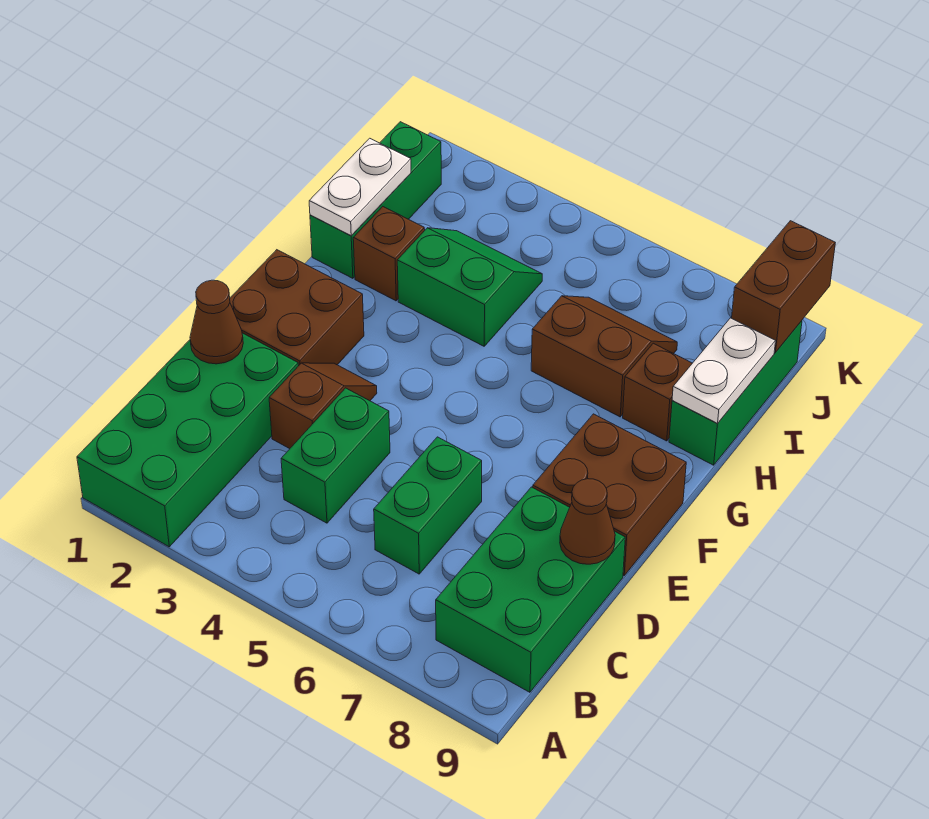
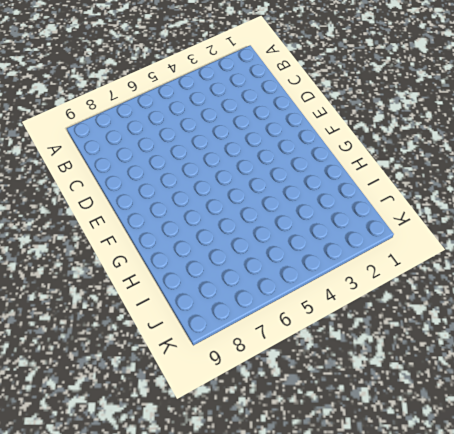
none -> green brick A1:D2 level 1
none -> green brick B8:D9 level 1
none -> green brick C4:D4 level 1

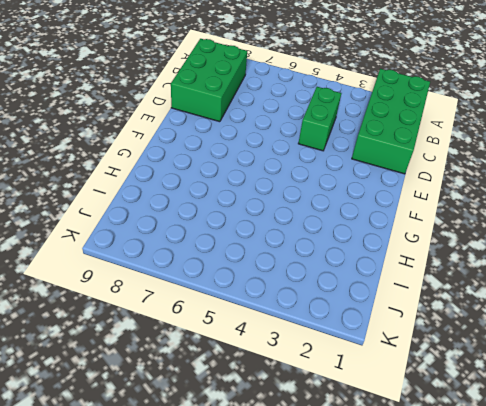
none -> green brick C6:D6 level 1
none -> brown slope D3:E3 level 1 top D
none -> brown brick E1:F2 level 1

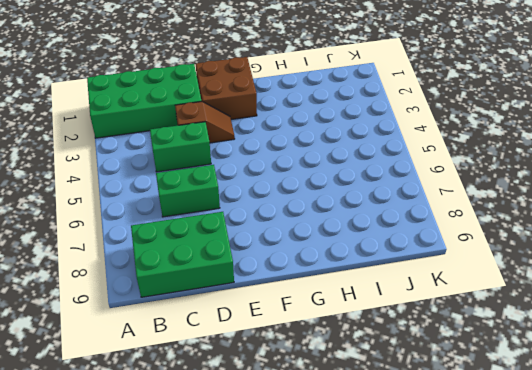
none -> brown brick E8:F9 level 1
none -> green brick H1:J1 level 1
none -> brown brick H2 level 1

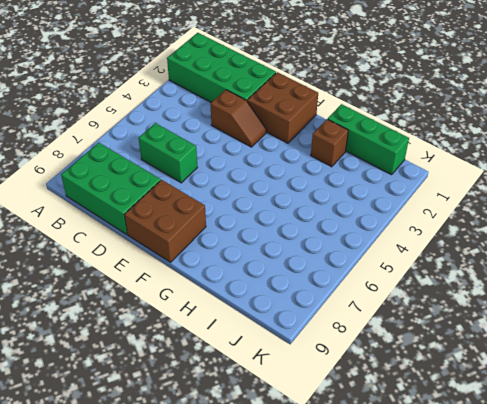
none -> green brick C4:D4 level 1
none -> green slope H3:I4 level 1 top H
none -> brown slope H6:I7 level 1 top H

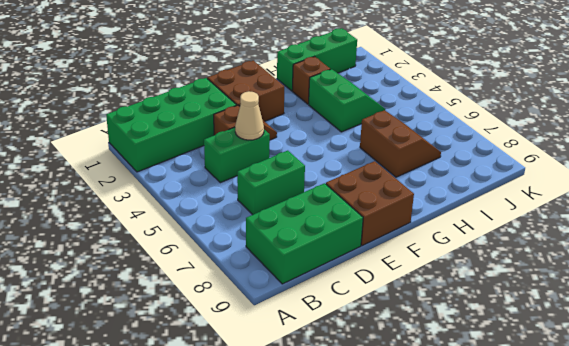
tan cone D4 level 2 -> none
none -> brown brick H8 level 1
none -> green brick H9:J9 level 1
none -> brown cone D1 level 2

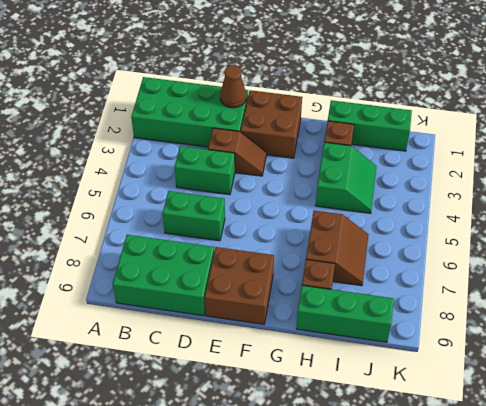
none -> brown cone D9 level 2
none -> white plate H1:I1 level 2
none -> white plate H9:I9 level 2

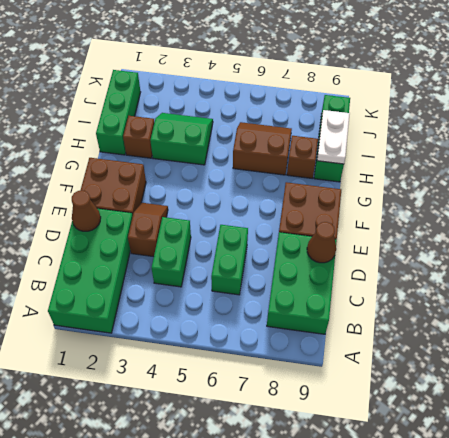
none -> white plate H1:I1 level 2
none -> brown brick J9:K9 level 2

